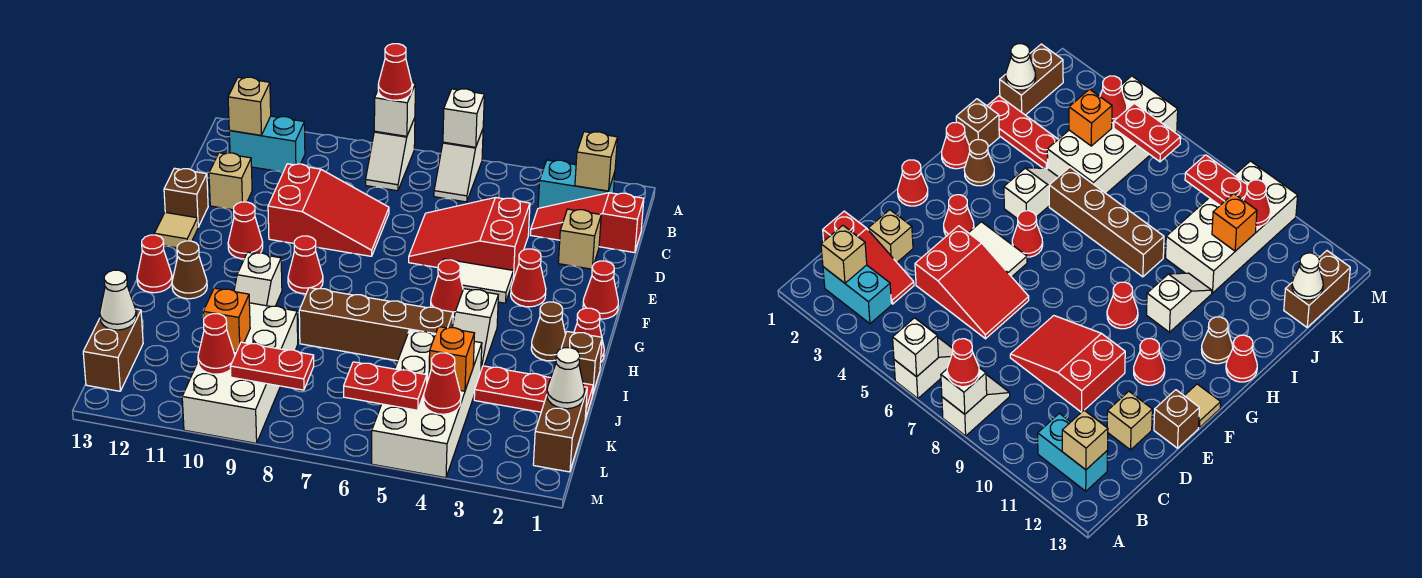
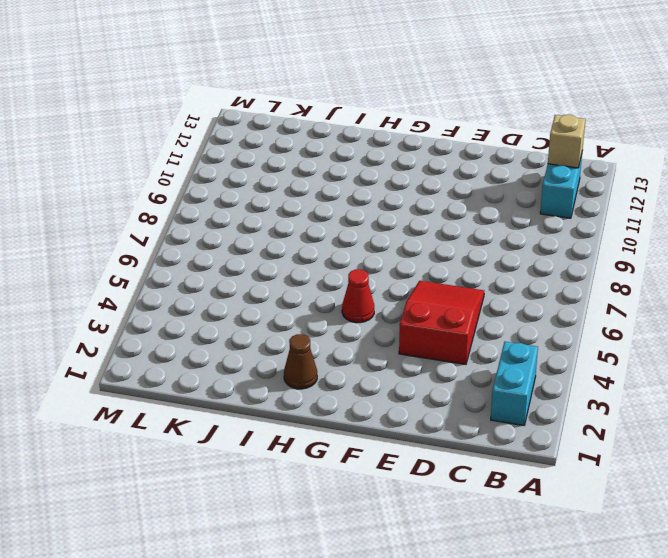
none -> white slope A6:B6 level 1 top A
none -> white slope A8:B8 level 1 top A
none -> red slope C1:C3 level 1 top 1
none -> tan brick D2 level 1

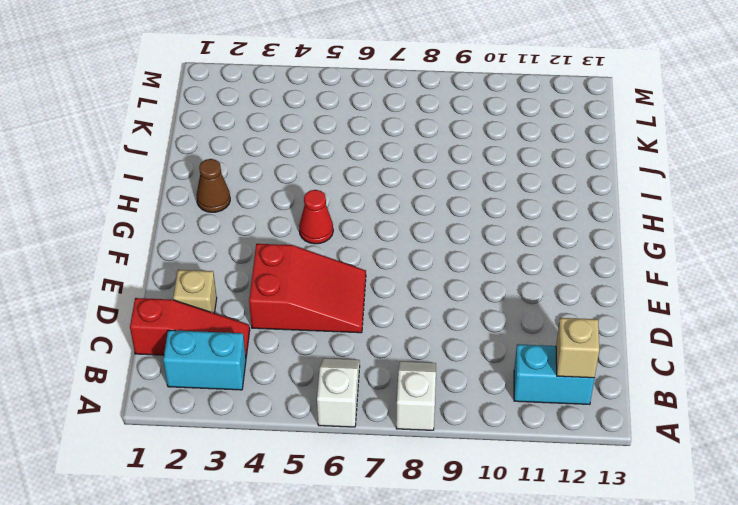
none -> red slope D8:E10 level 1 top 10
none -> tan brick D12 level 1
none -> brown brick E13 level 1
none -> red cone F1 level 1

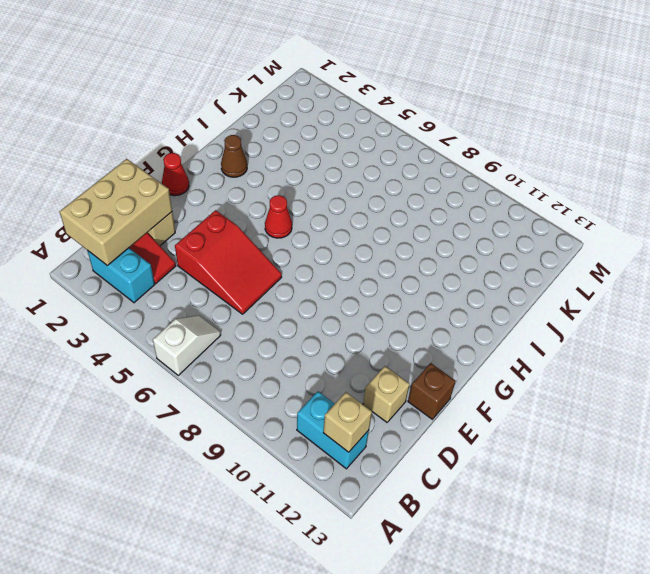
tan brick B1:D2 level 2 -> tan brick B2 level 2
none -> white slope A8:B8 level 1 top A
none -> red slope D8:E10 level 1 top 10
none -> red cone F3 level 1
none -> white tile F4:F5 level 1

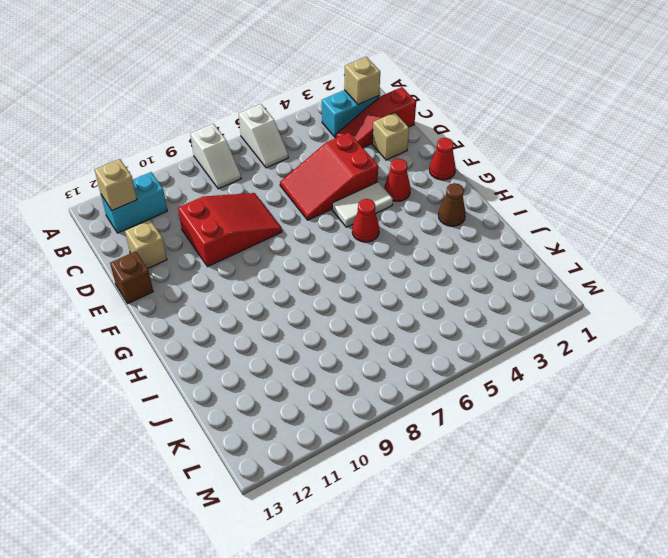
none -> red cone F11 level 1
none -> tan tile F13 level 1
none -> red cone G9 level 1
none -> red cone H1 level 1

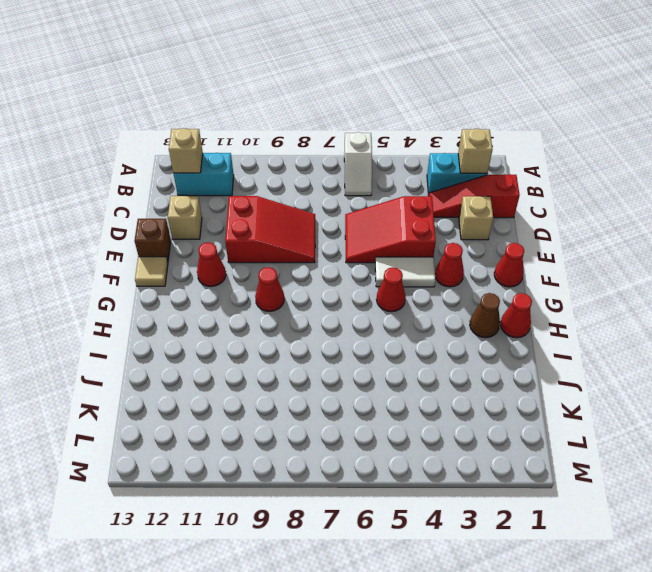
none -> white slope A8:B8 level 1 top A
none -> white slope H4:I4 level 1 top H
none -> white slope H10:I10 level 1 top H
none -> brown cone H12 level 1

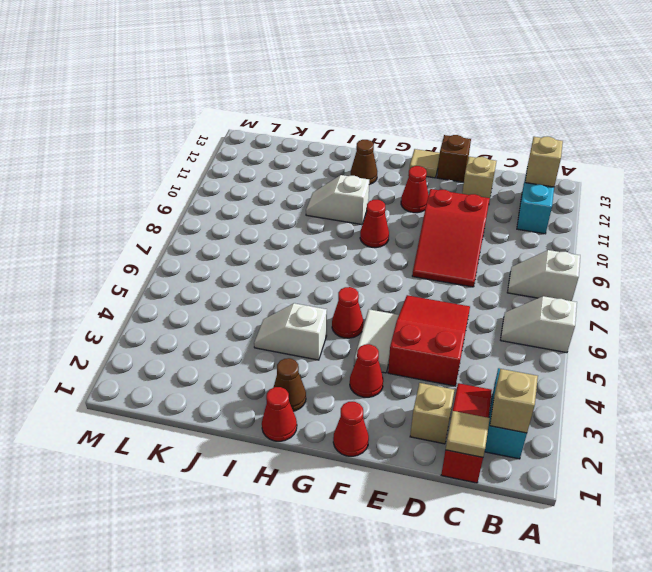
tan tile C1 level 2 -> none
none -> red cone H13 level 1
none -> brown brick I1 level 1
none -> brown brick I5:I8 level 1
none -> red plate J1:J3 level 1

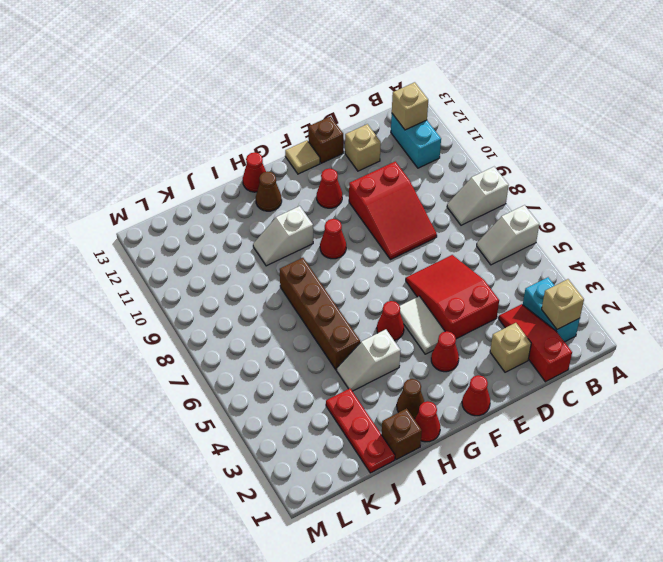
none -> white brick J4:M5 level 1
none -> white brick J9:M10 level 1
none -> brown brick K1:L1 level 1
none -> brown brick K13:L13 level 1

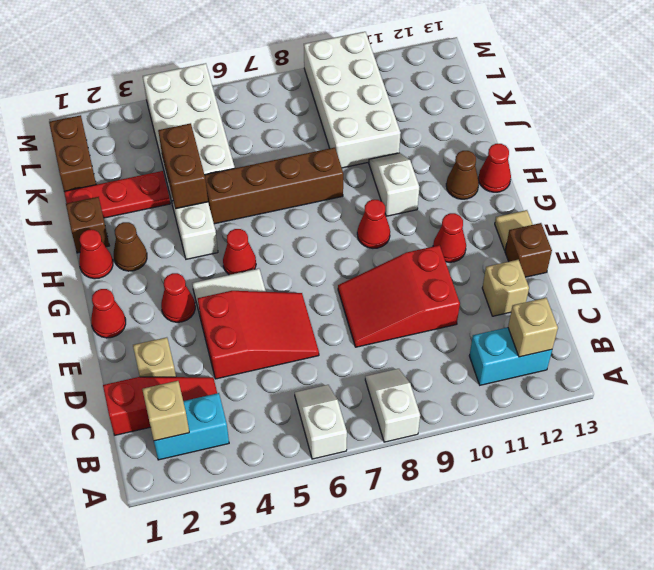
brown brick I4:J4 level 2 -> brown brick K13:L13 level 1
none -> white brick A6 level 2
none -> white brick A8 level 2
none -> white cone K1 level 2
none -> orange brick K4 level 2

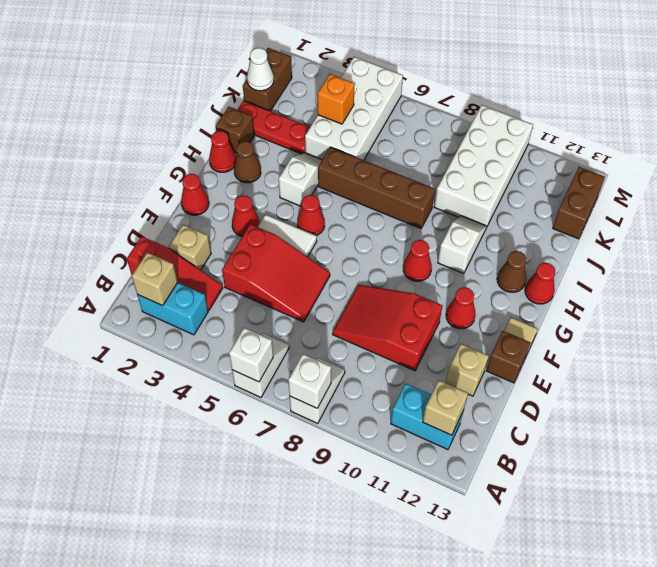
none -> orange brick K10 level 2
none -> white cone K13 level 2
none -> red cone L4 level 2
none -> red plate L5:L6 level 2

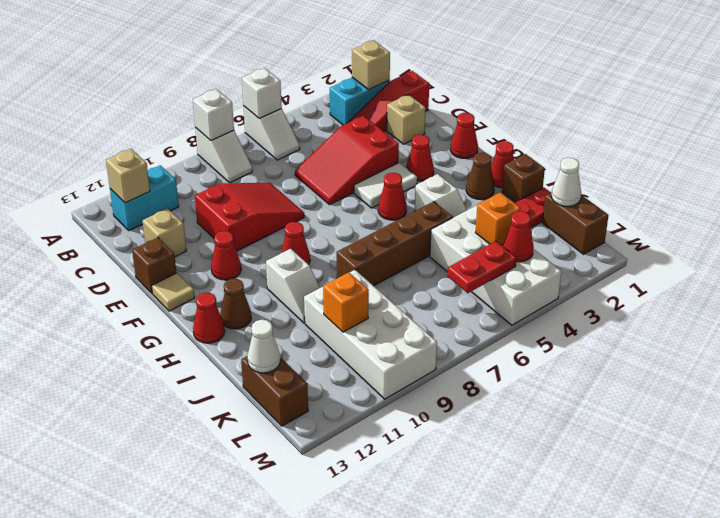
none -> red plate L8:L9 level 2
none -> red cone L10 level 2
none -> red cone A8 level 3

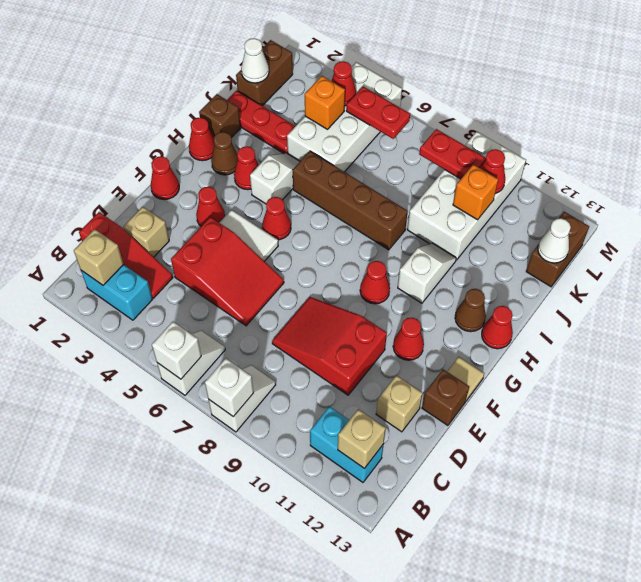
red cone H3 level 1 -> red cone A8 level 3

